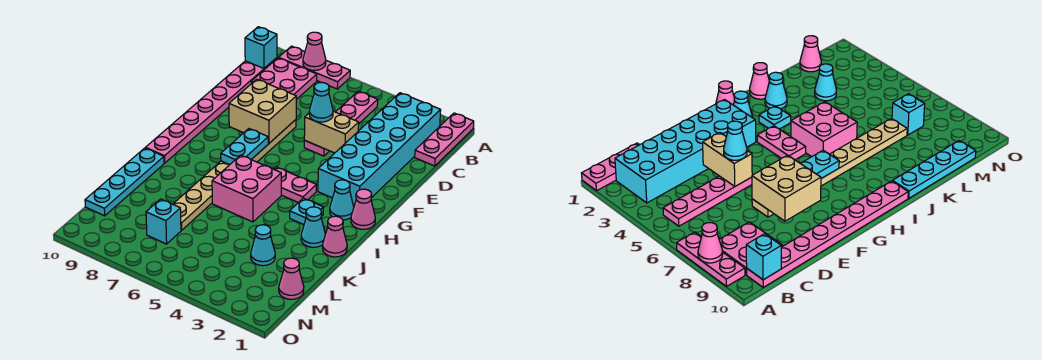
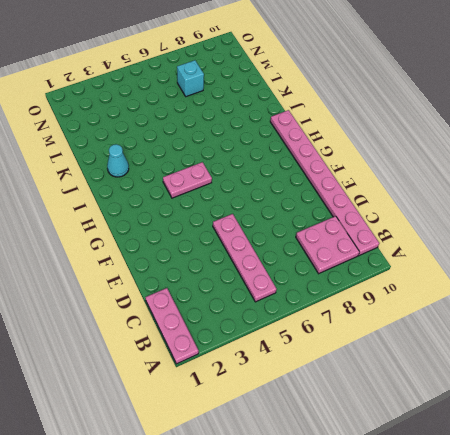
none -> pink plate A7:A9 level 1
none -> cyan brick B2:G3 level 1
none -> tan plate E7:L7 level 1

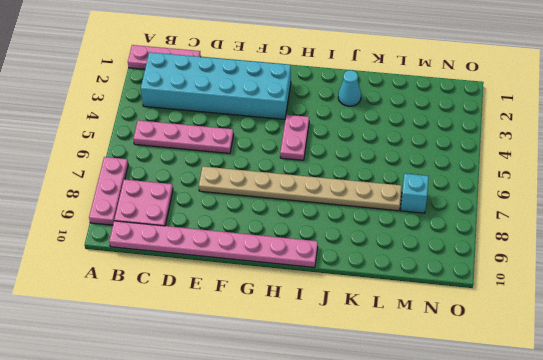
none -> pink cone H1 level 1
none -> cyan cone H2 level 1
none -> cyan plate I3 level 1

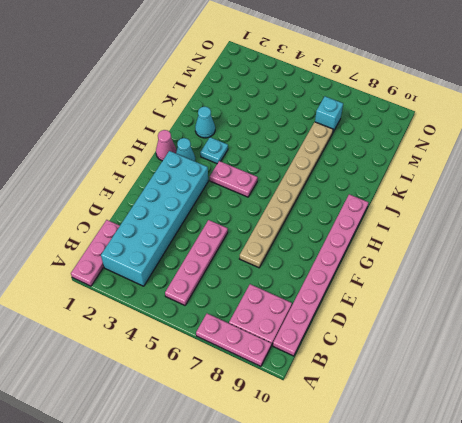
none -> pink brick I5:J6 level 1
none -> pink cone J1 level 1
none -> cyan plate J10:M10 level 1

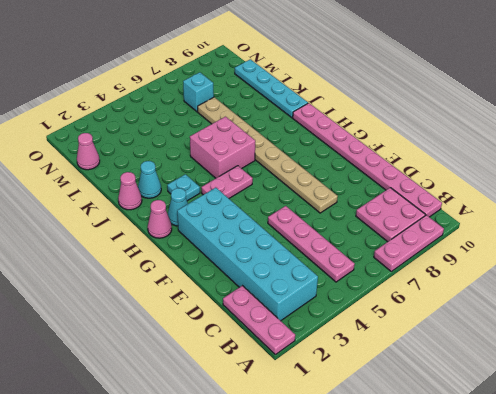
none -> cyan cone L3 level 1
none -> pink cone A8 level 2
none -> cyan brick B10 level 2

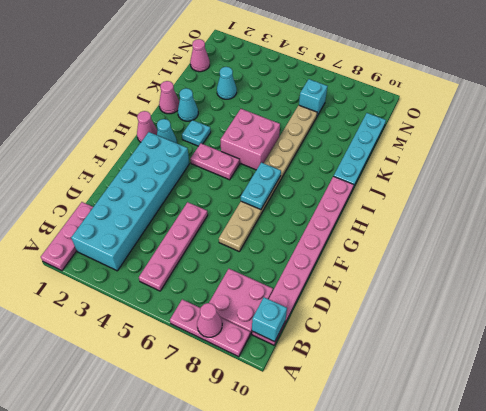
none -> tan brick E4:E5 level 2
none -> tan brick E7:F8 level 2
none -> cyan cone E5 level 3

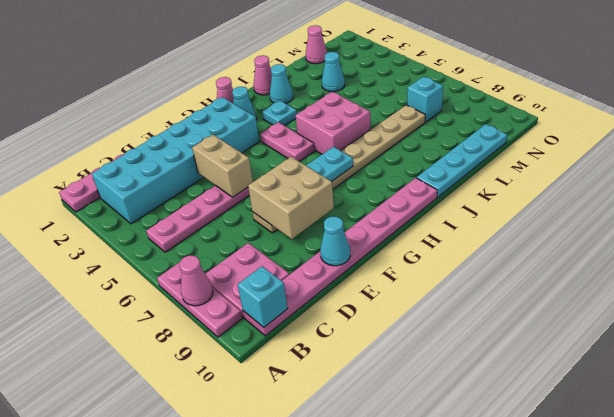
cyan cone E10 level 2 -> cyan cone E5 level 3

